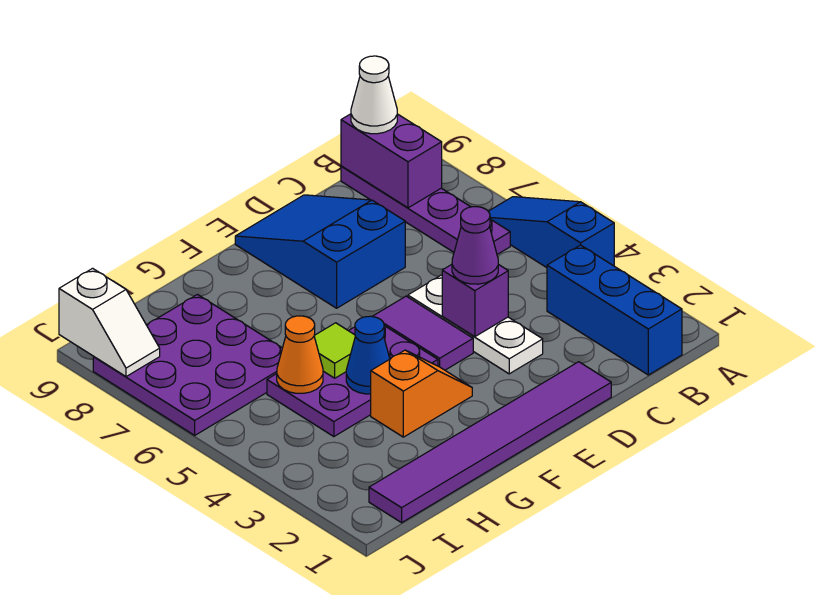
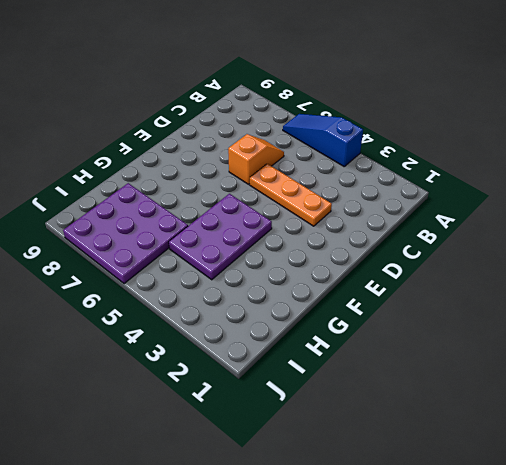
orange slope C6:D6 level 1 top D -> orange slope F3:G3 level 1 top G
orange plate D3:D5 level 1 -> white plate D3:D5 level 1
none -> blue brick B1:B3 level 1
none -> purple plate B6:B9 level 1
none -> purple tile D1:I1 level 1

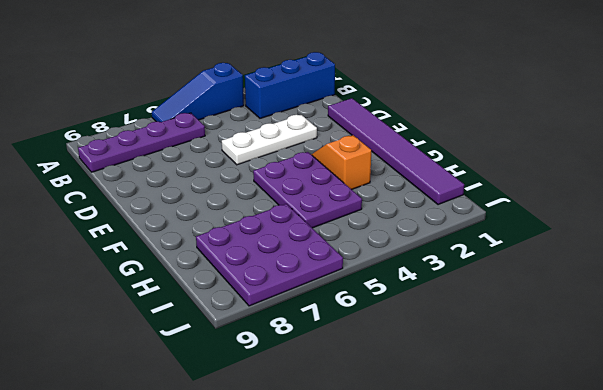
none -> blue slope D7:E9 level 1 top 7
none -> purple tile E4:E5 level 1
none -> purple brick B8:B9 level 2

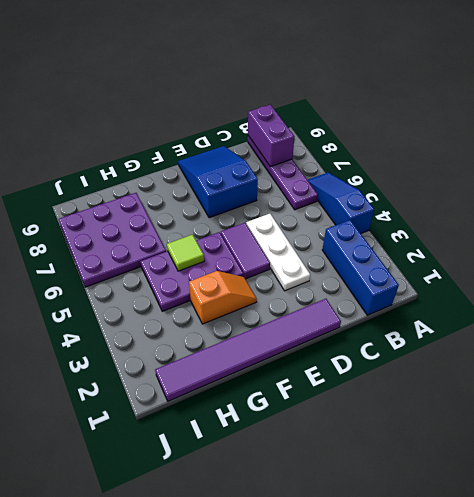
none -> purple brick D4 level 2
none -> blue cone G4 level 2
none -> orange cone H5 level 2

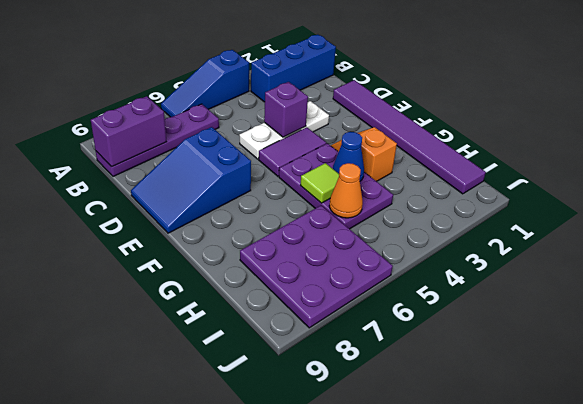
none -> white slope J8:J9 level 2 top 9
none -> white cone B9 level 3
none -> purple cone D4 level 3

